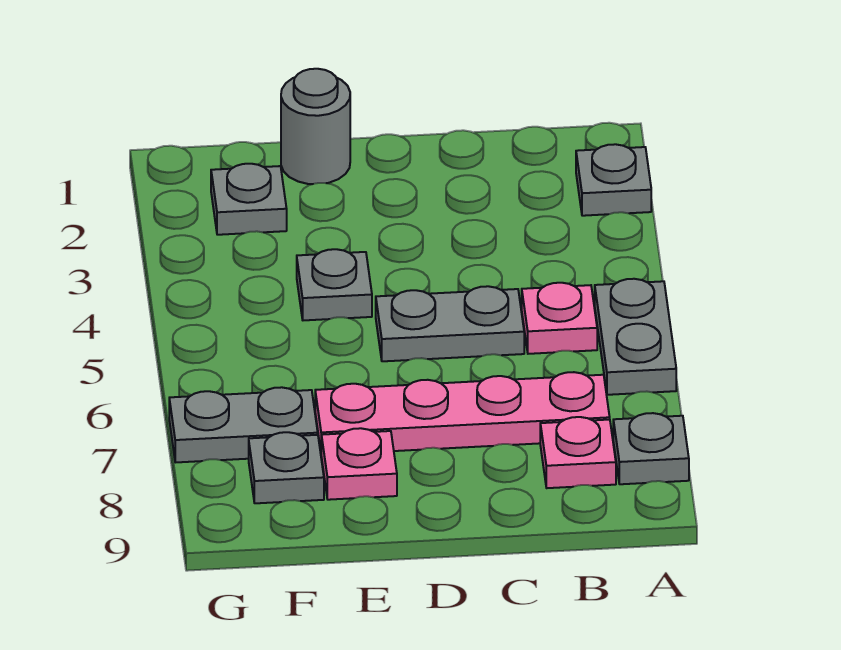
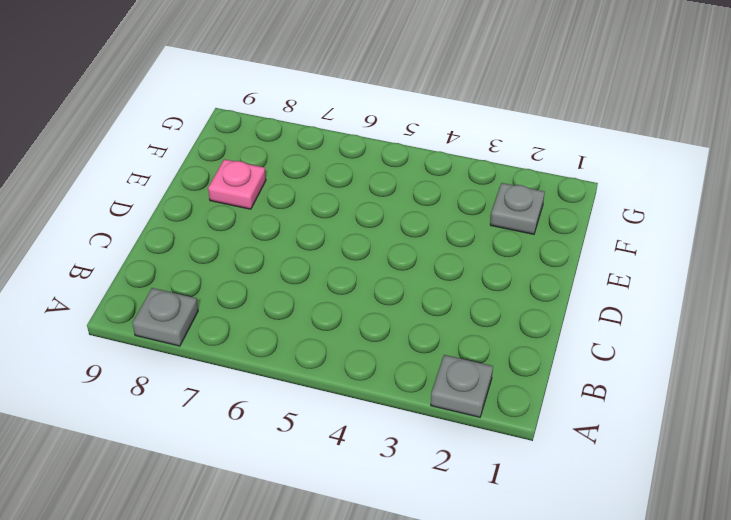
none -> grey plate A5:A6 level 1
none -> pink plate B5 level 1
none -> pink plate B7:E7 level 1

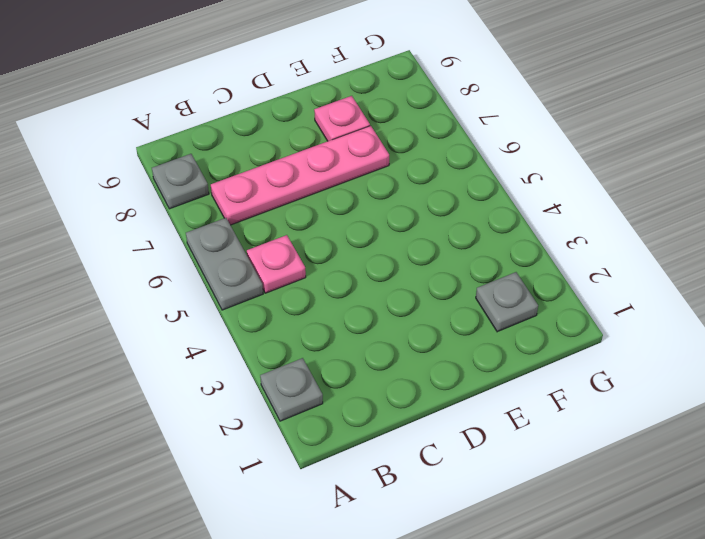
none -> pink plate B8 level 1
none -> grey plate C5:D5 level 1
none -> grey round brick E1 level 1

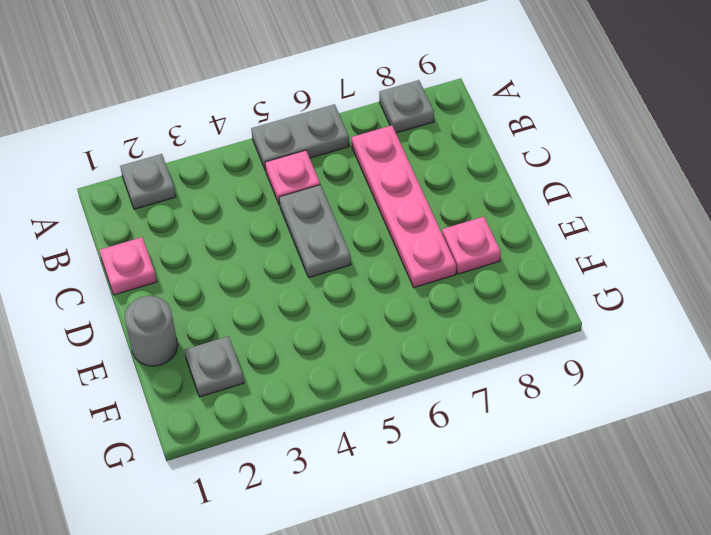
pink plate C1 level 1 -> pink plate B8 level 1
none -> grey plate E4 level 1
none -> grey plate F7:G7 level 1
none -> grey plate F8 level 1

